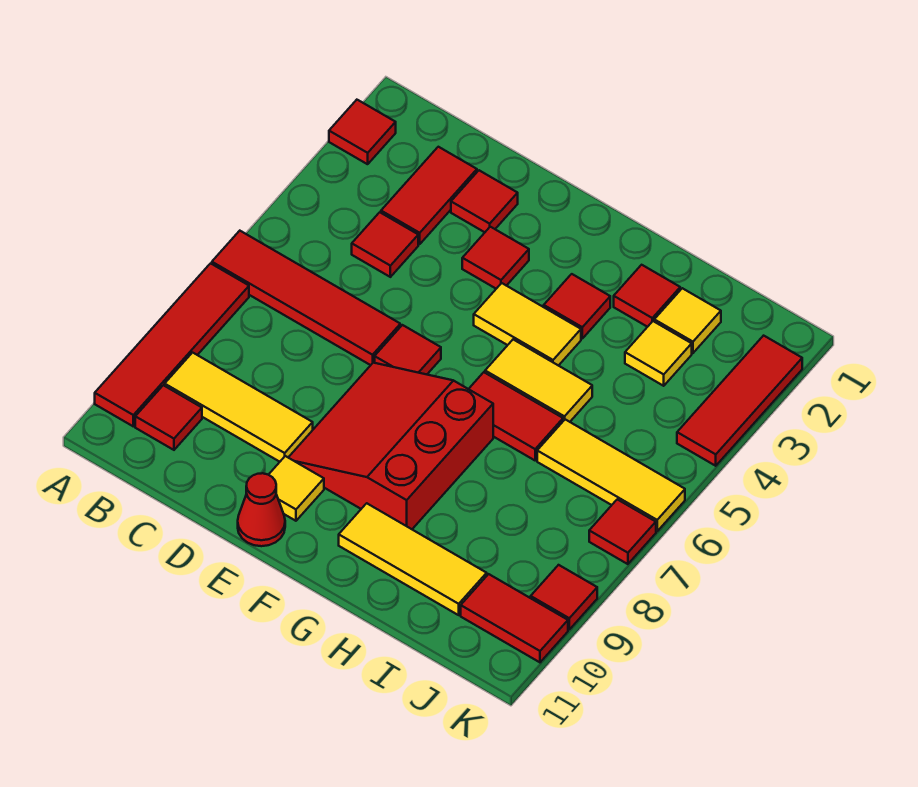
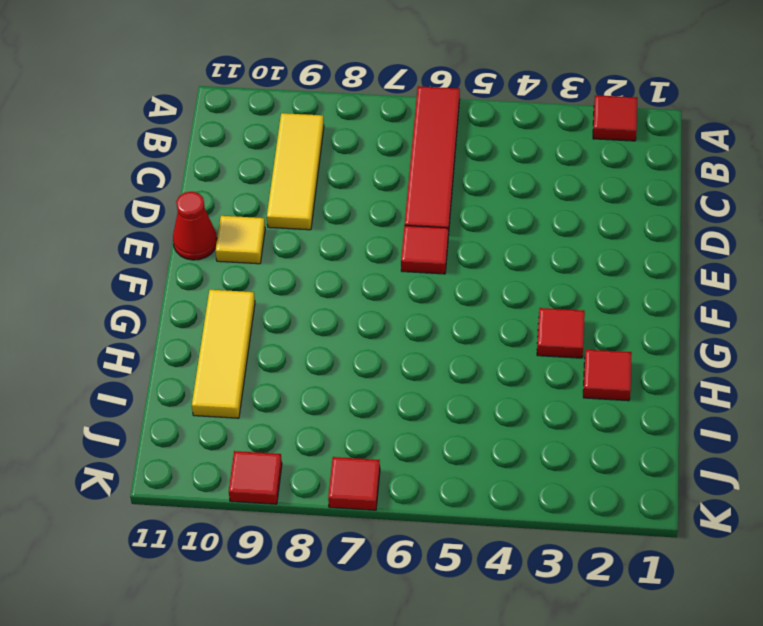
none -> red tile A7:A10 level 1
none -> red tile B10 level 1
none -> red tile C2:C3 level 1

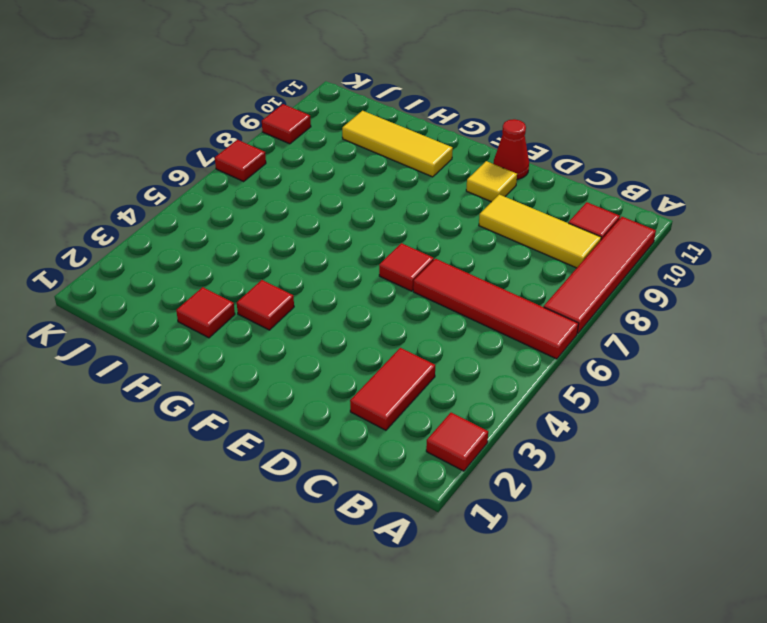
none -> red tile C4 level 1
none -> red tile D2 level 1
none -> red tile E3 level 1

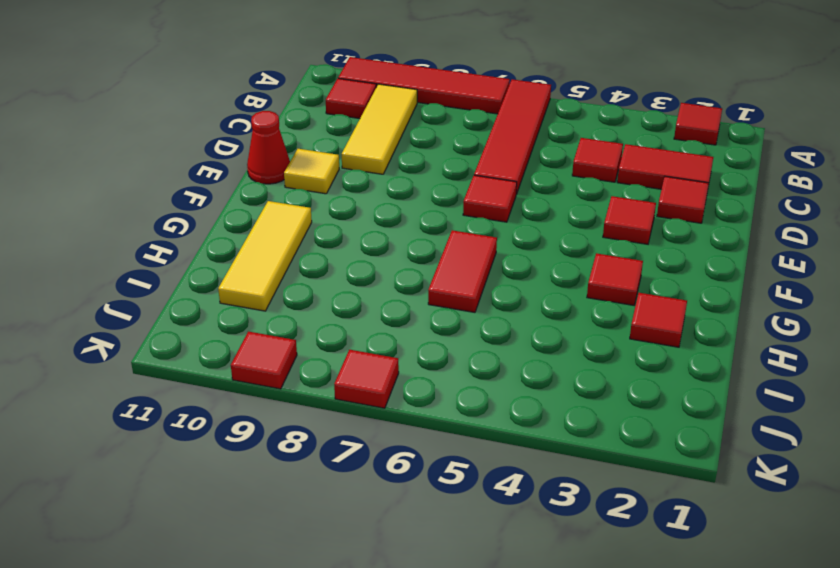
none -> red slope E7:G9 level 1 top G
none -> yellow tile F4:G4 level 1
none -> yellow tile G5:H5 level 1

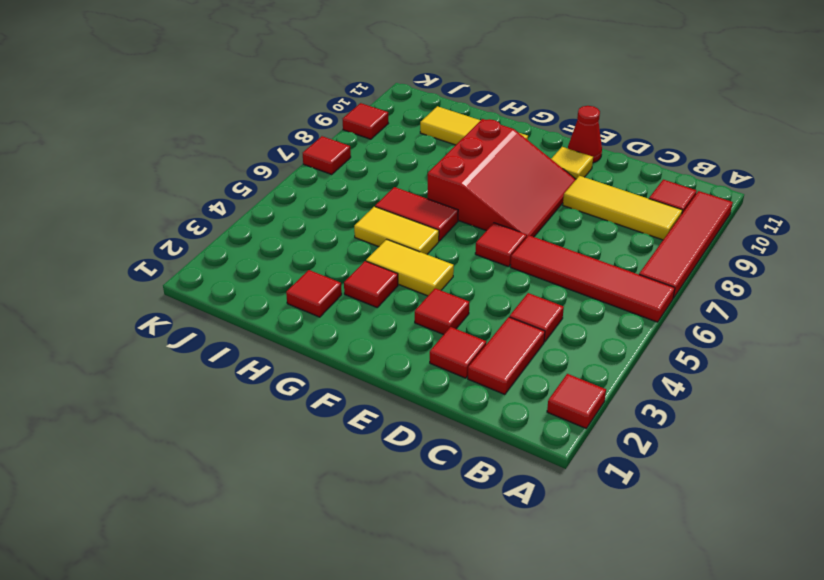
none -> yellow tile I2 level 1
none -> yellow tile I3 level 1
none -> yellow tile I6:K6 level 1

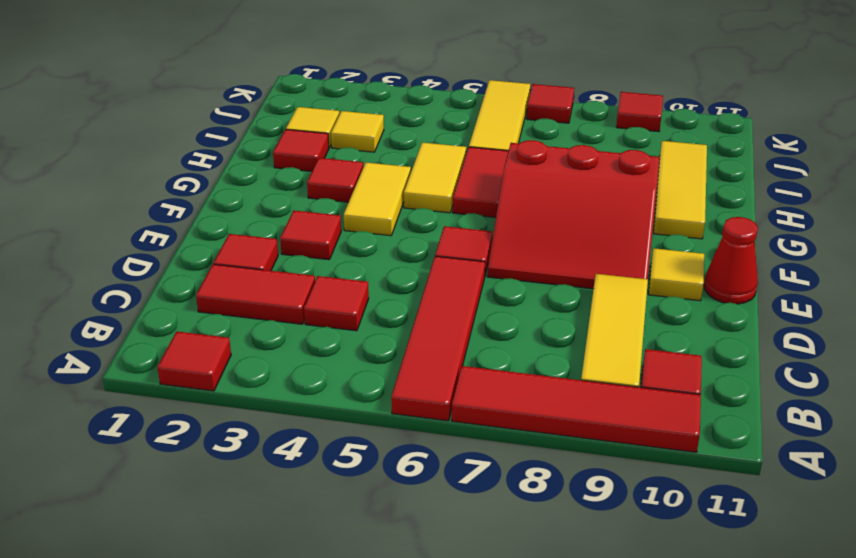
none -> red tile J10:K10 level 1
none -> red tile K2:K4 level 1

